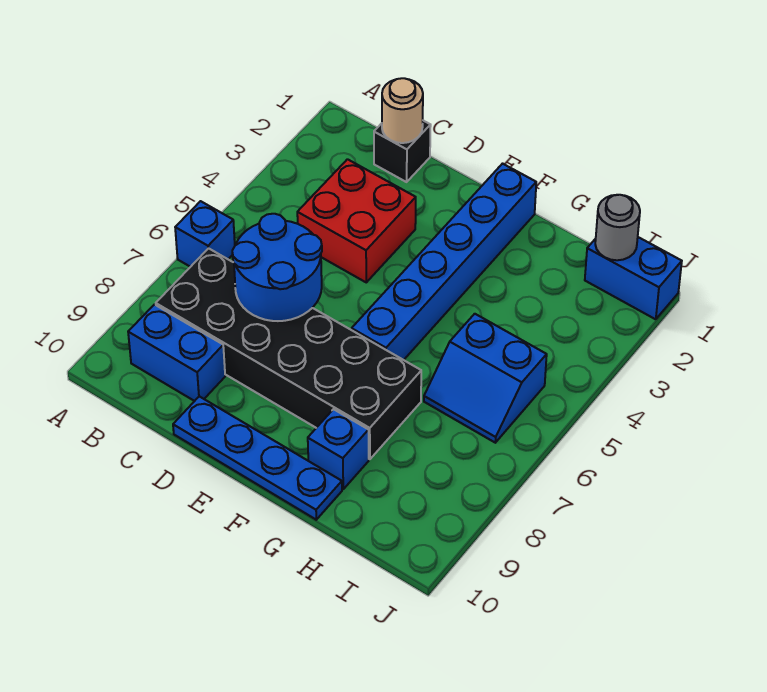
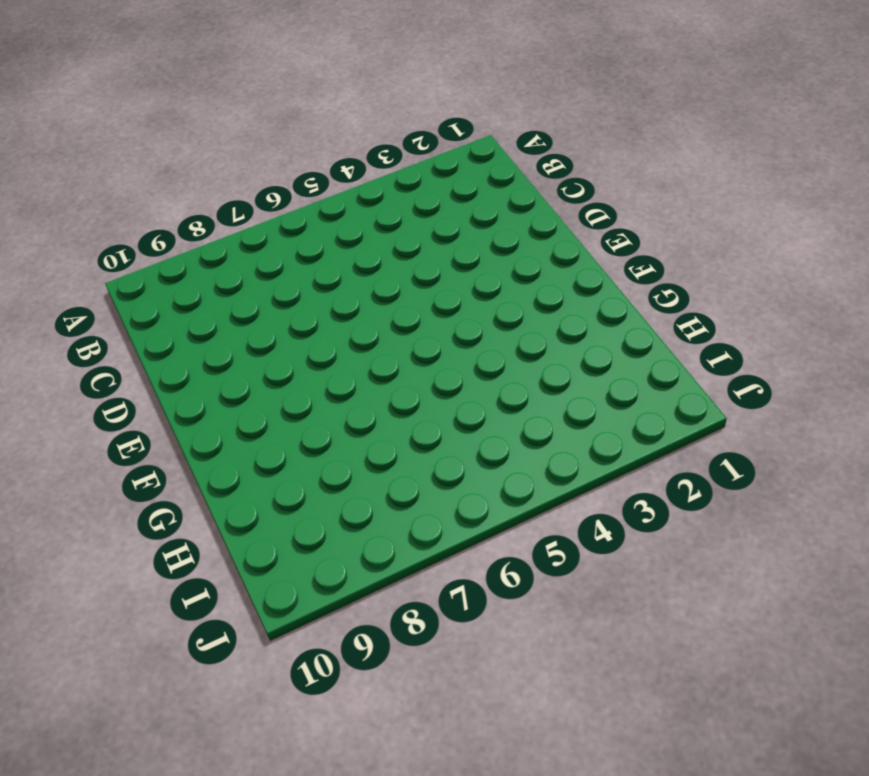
none -> blue brick A6 level 1
none -> black brick B7:G8 level 1
none -> blue brick B9:C9 level 1

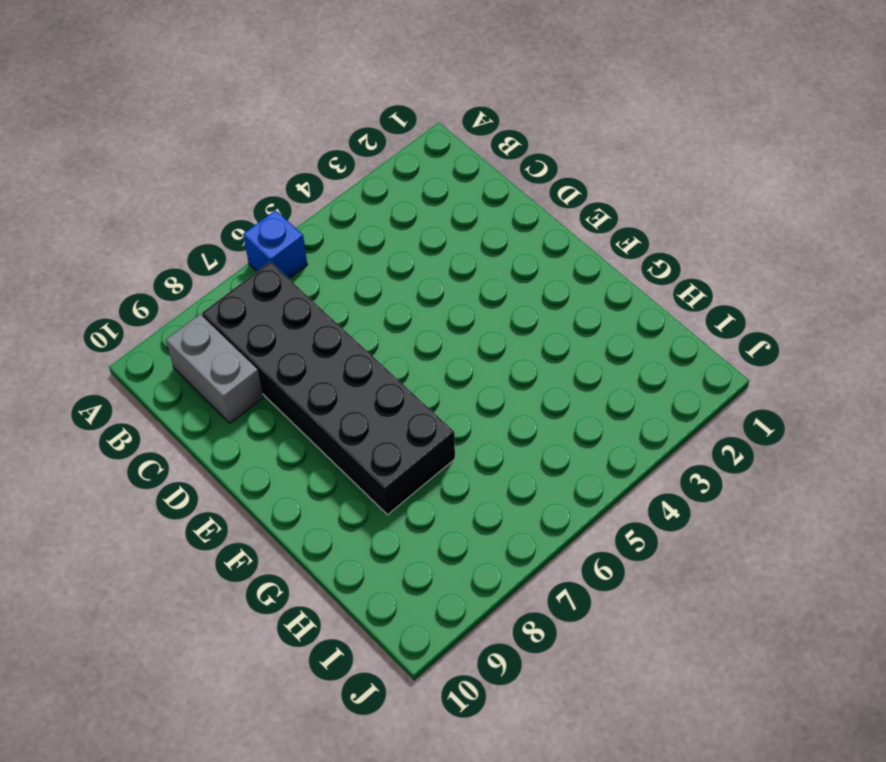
grey brick B9:C9 level 1 -> blue brick B9:C9 level 1
none -> black brick C1 level 1
none -> red brick C3:D4 level 1
none -> blue plate D10:G10 level 1

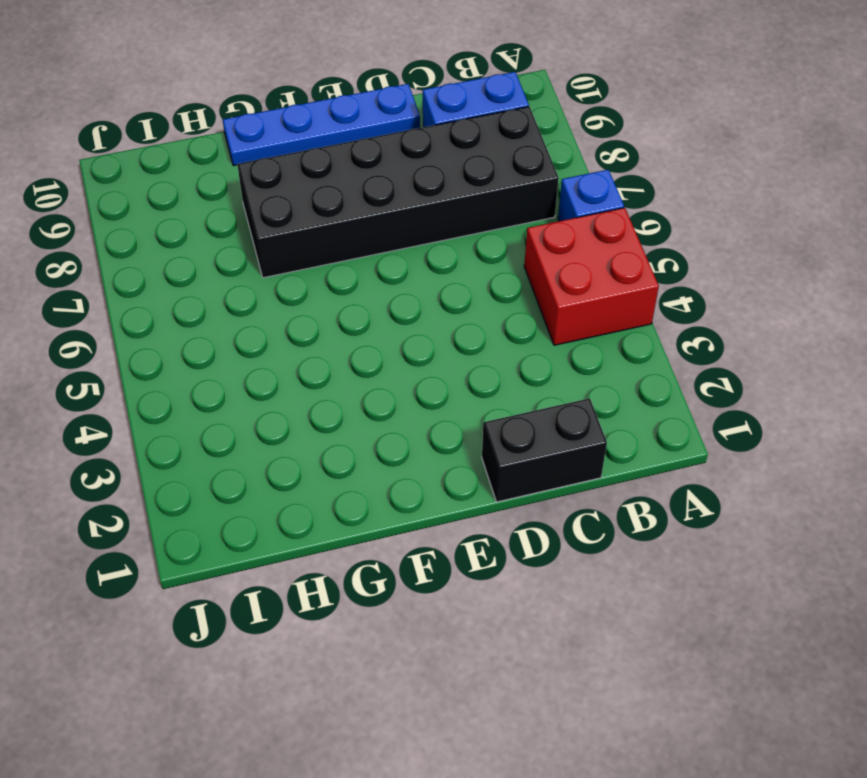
red brick A4:B5 level 1 -> red brick C3:D4 level 1
black brick C1:D1 level 1 -> black brick C1 level 1
none -> blue brick F1:F6 level 1
none -> blue brick G9 level 1
none -> blue slope H5:I6 level 1 top 5

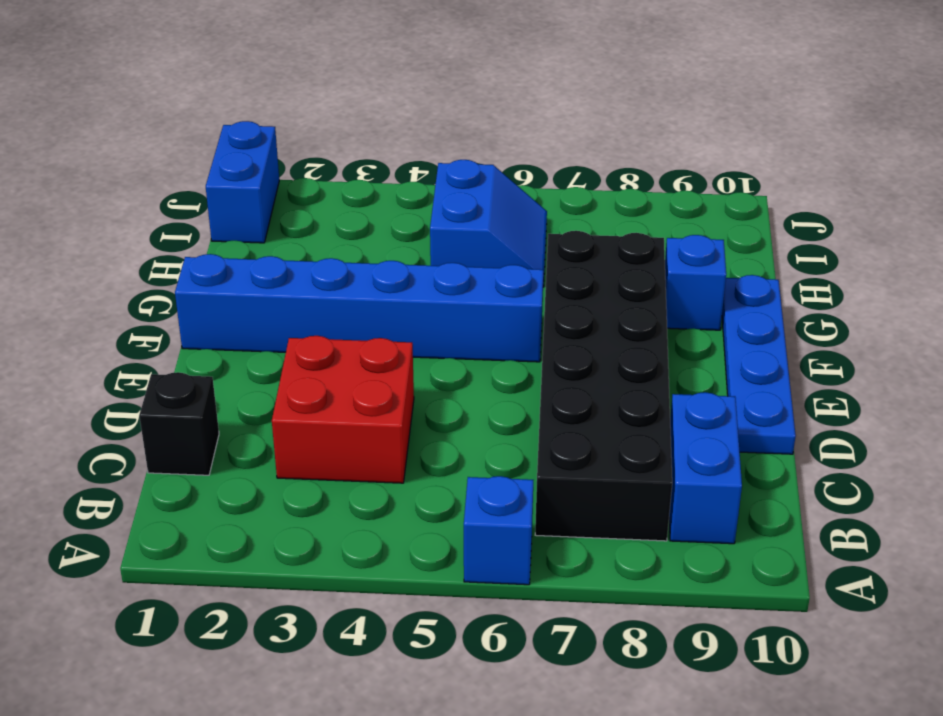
none -> tan round brick C1 level 2
none -> blue round brick C6:D7 level 2
none -> grey round brick I1 level 2

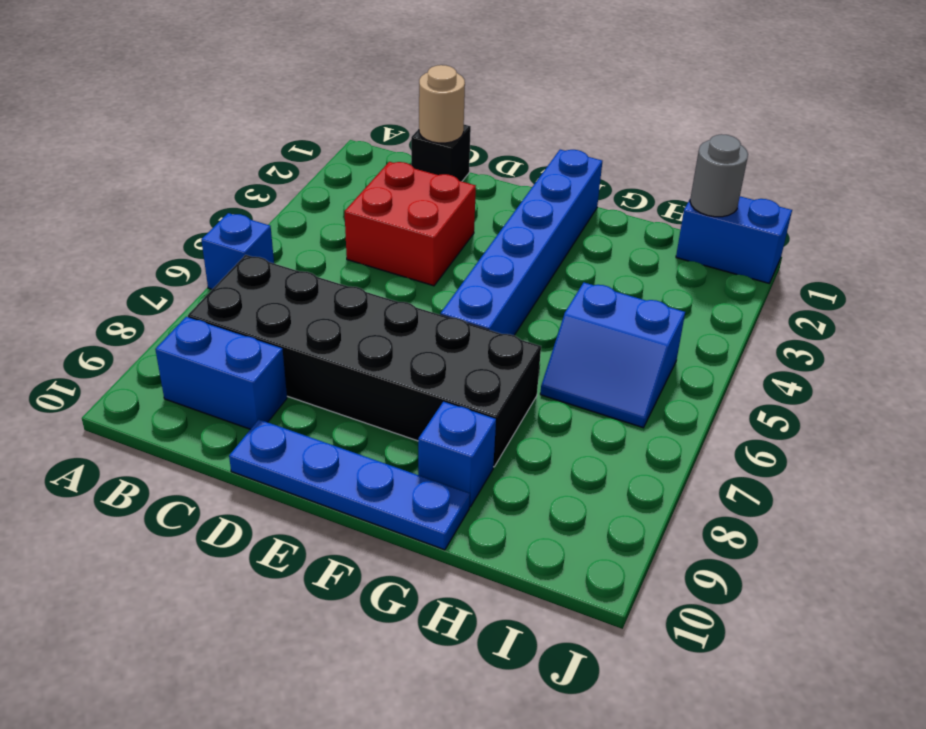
none -> blue round brick C6:D7 level 2

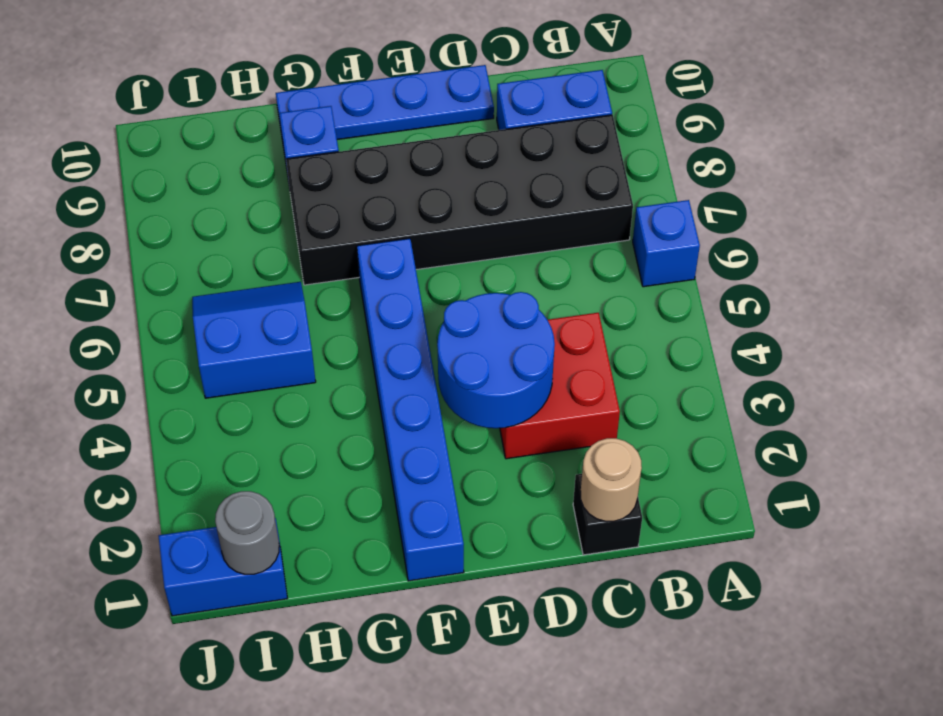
blue round brick D3:E4 level 2 -> blue round brick C6:D7 level 2

